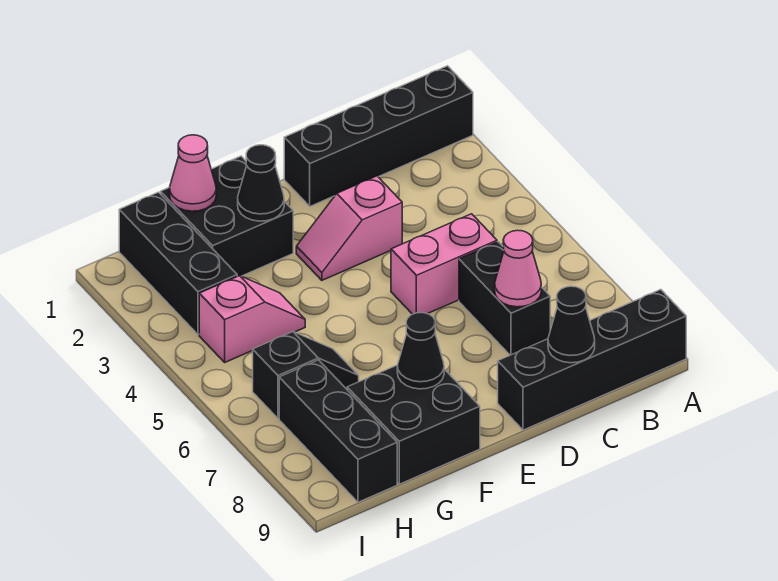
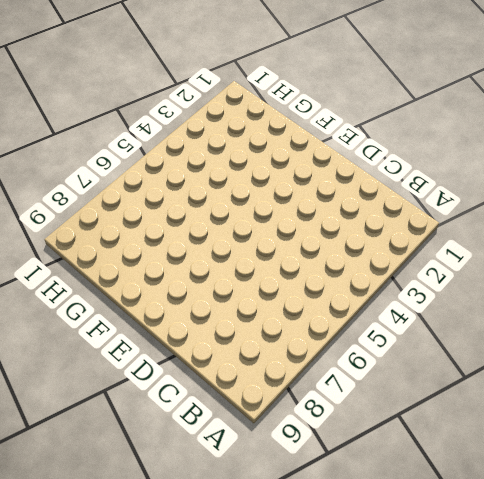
none -> black brick A1:D1 level 1
none -> black brick A9:D9 level 1
none -> pink brick C5:D5 level 1

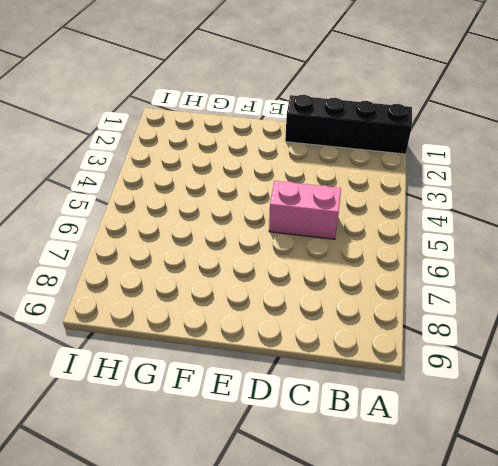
none -> black brick A9:D9 level 1
none -> black brick C6:C7 level 1
none -> pink slope D3:E3 level 1 top D

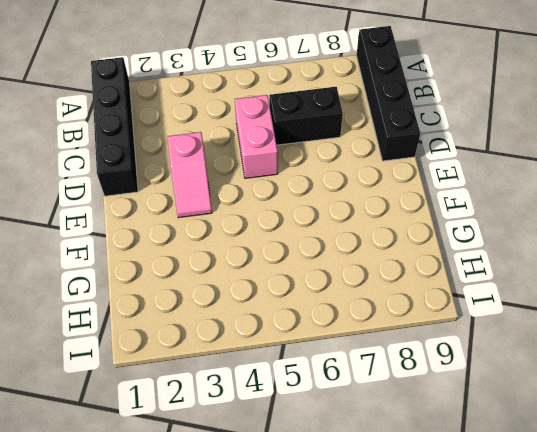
none -> black brick F1:G2 level 1
none -> black brick F8:G9 level 1
none -> pink slope G4:H4 level 1 top H

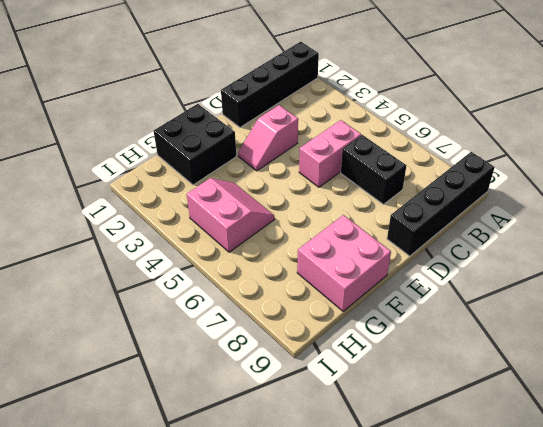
pink brick F8:G9 level 1 -> black brick F8:G9 level 1
pink slope G4:H5 level 1 top H -> pink slope G4:H4 level 1 top H
none -> black slope G6:H6 level 1 top H
none -> black brick H1:H3 level 1
none -> black brick H7:H9 level 1

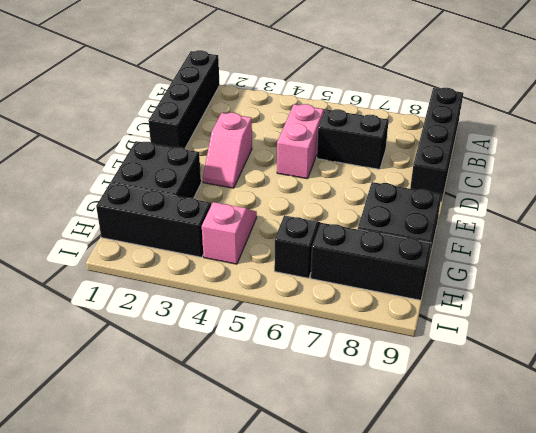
none -> pink cone C7 level 2
none -> black cone C9 level 2
none -> black cone F2 level 2

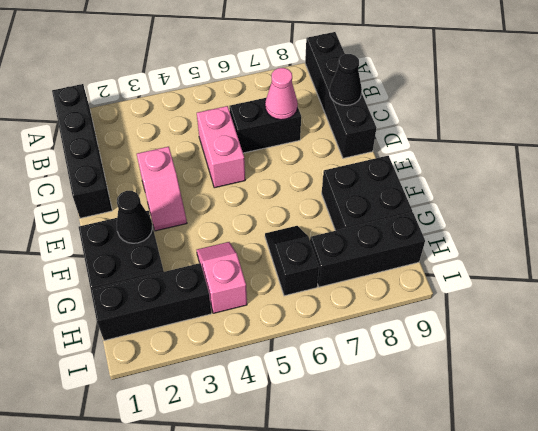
none -> black cone F8 level 2
none -> pink cone G1 level 2

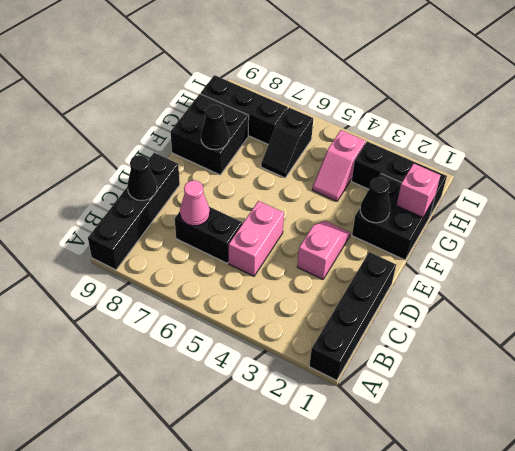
pink brick G1 level 2 -> pink cone G1 level 2

